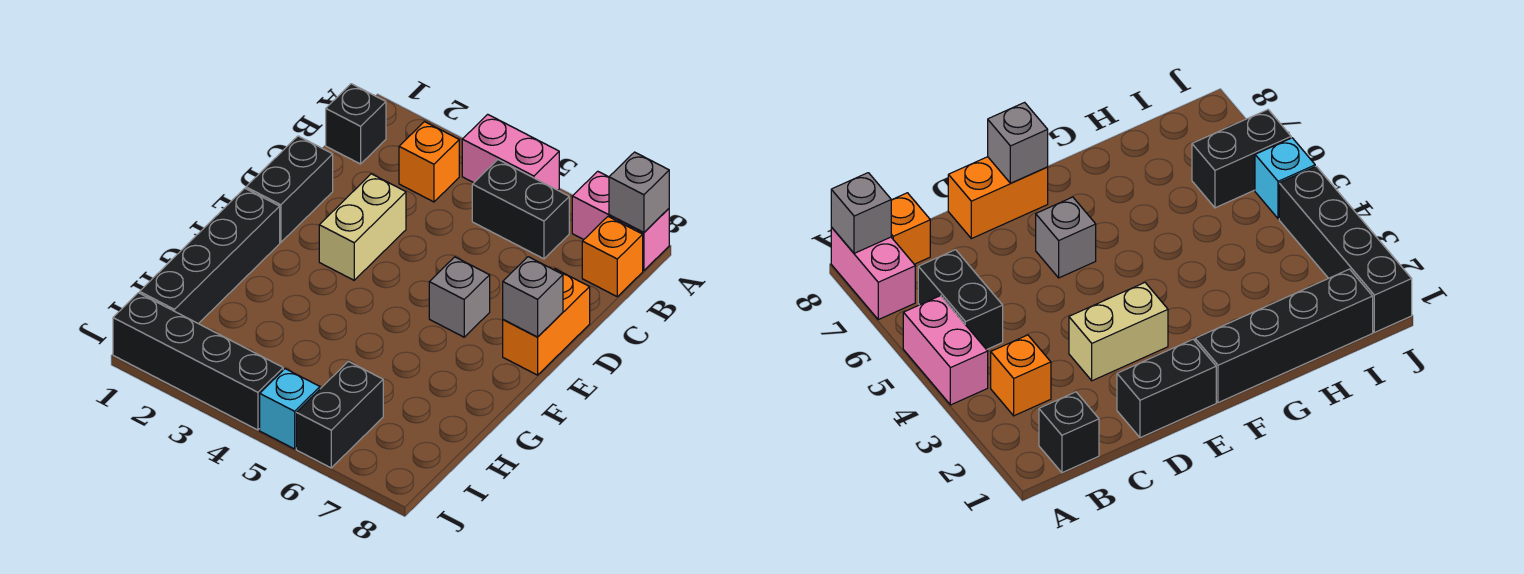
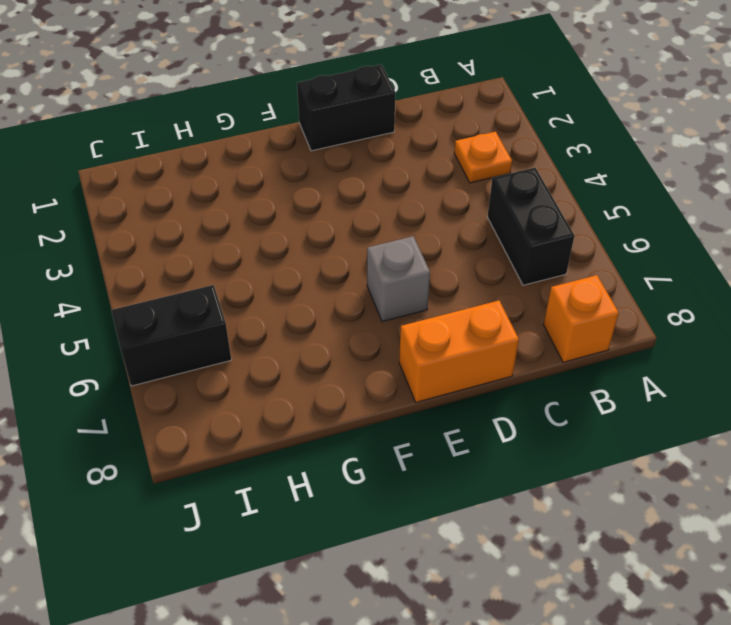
orange plate B3 level 1 -> orange brick B3 level 1
none -> pink brick A4:A5 level 1
none -> pink brick A7:A8 level 1
none -> black brick B1 level 1

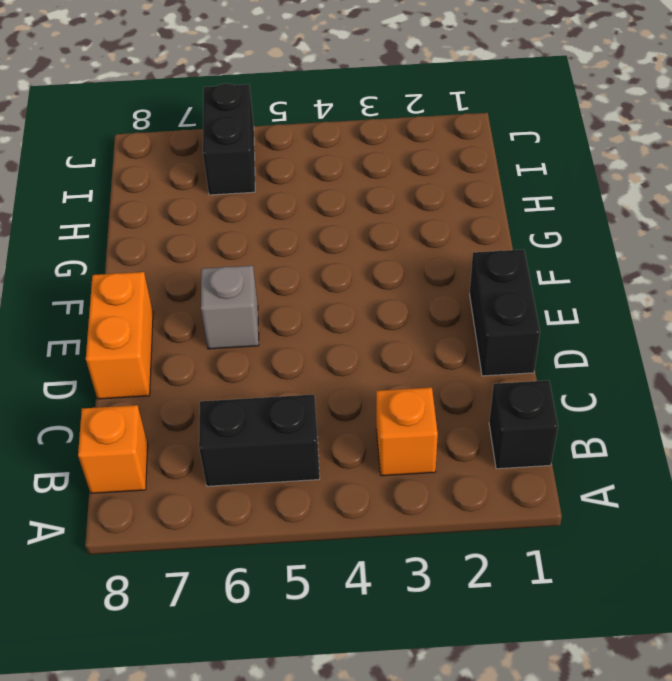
none -> pink brick A4:A5 level 1
none -> pink brick A7:A8 level 1
none -> tan brick D3:E3 level 1

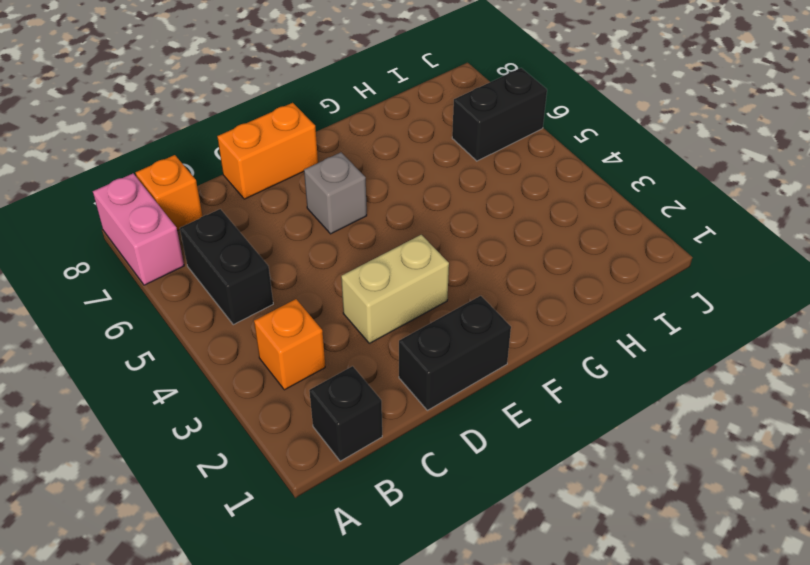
none -> pink brick A4:A5 level 1
none -> black brick F1:I1 level 1
none -> black brick J1:J4 level 1

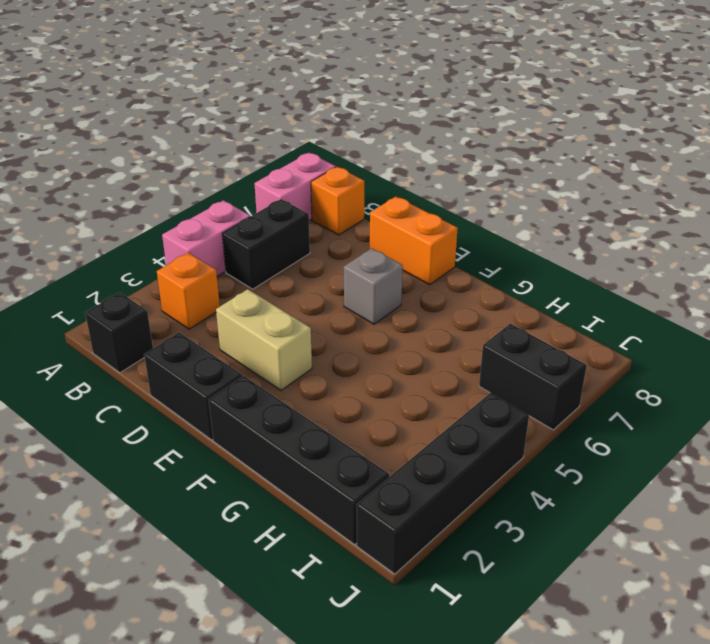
none -> cyan brick J5 level 1
none -> grey brick A8 level 2
none -> grey brick E8 level 2

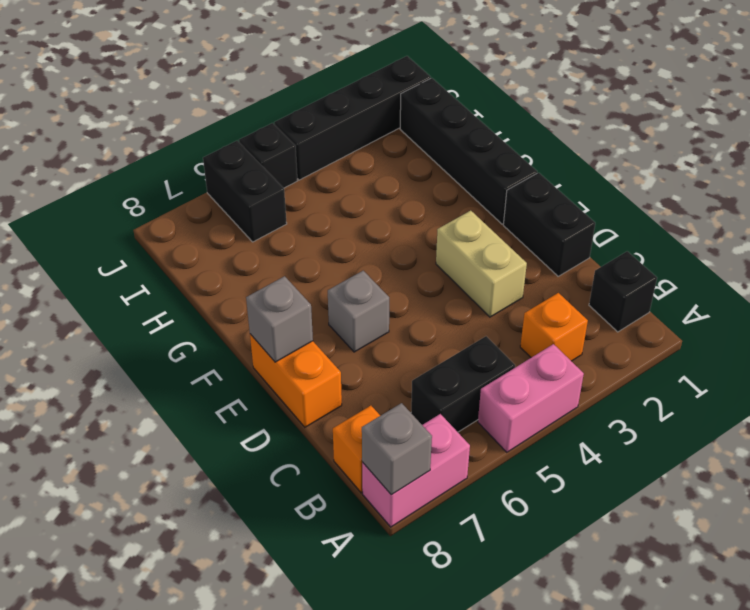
black brick J5 level 1 -> cyan brick J5 level 1

